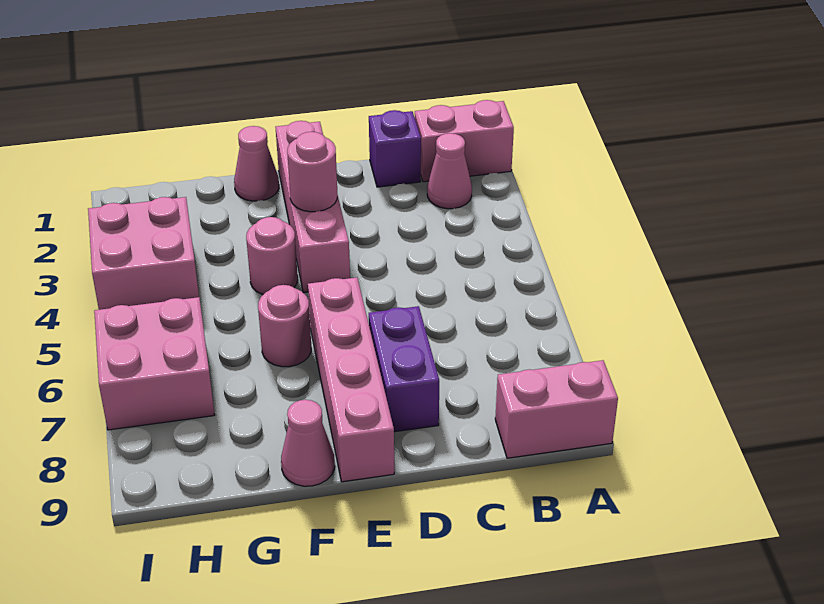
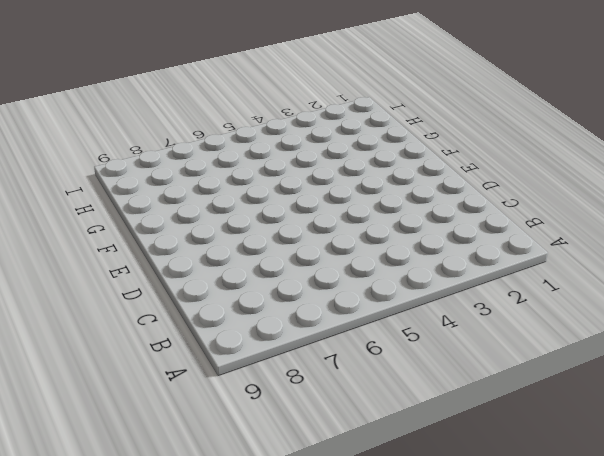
none -> pink brick A1:B1 level 1
none -> pink brick A9:B9 level 1
none -> pink cone B2 level 1

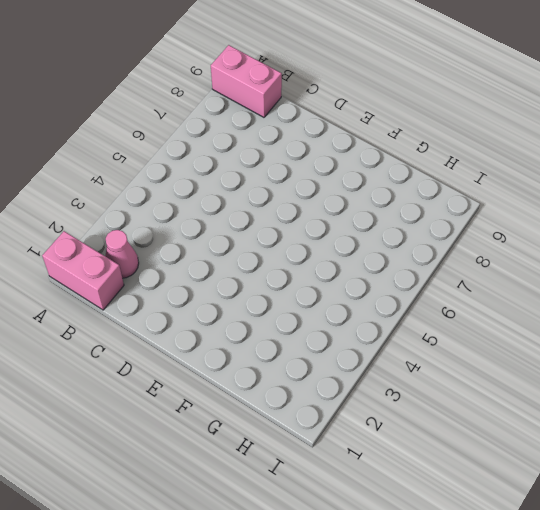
none -> purple brick C1 level 1
none -> purple brick D7:D8 level 1
none -> pink brick E1:E4 level 1

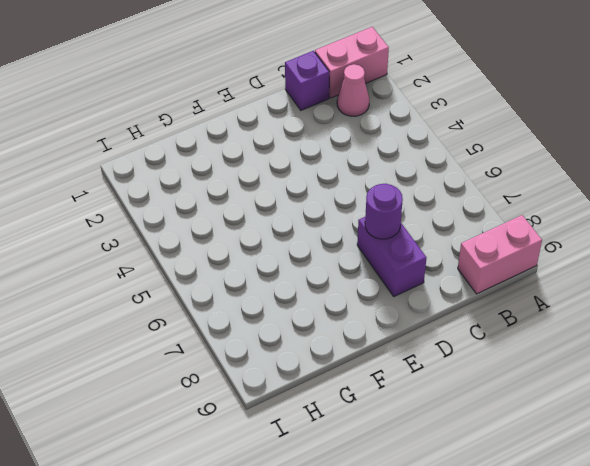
purple round brick D7 level 2 -> none
none -> pink brick E1:E4 level 1
none -> pink brick E6:E9 level 1
none -> pink cone F1 level 1

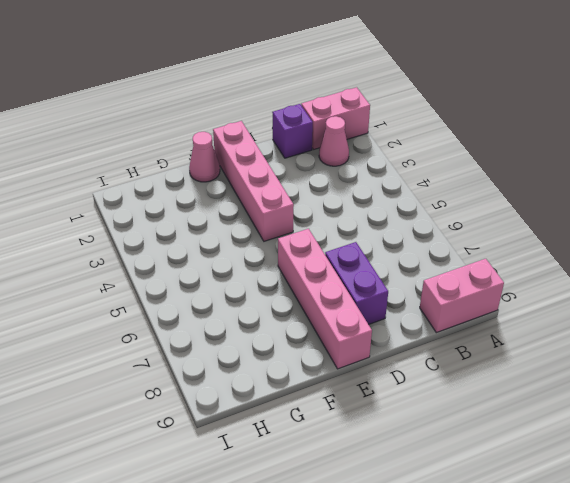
none -> pink round brick F4 level 1
none -> pink round brick F6 level 1
none -> pink cone F9 level 1

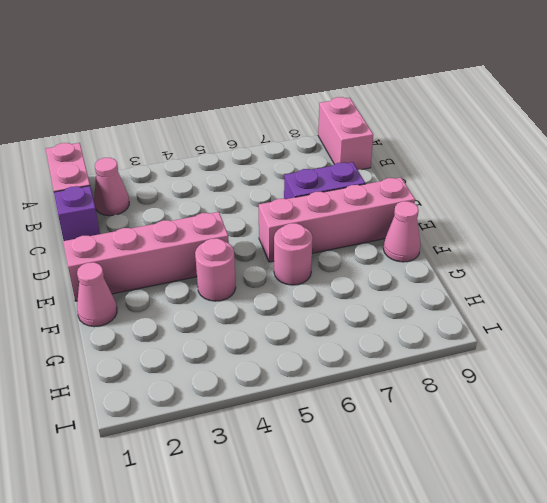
none -> pink brick H3:I4 level 1
none -> pink brick H6:I7 level 1
none -> pink round brick E3 level 2

